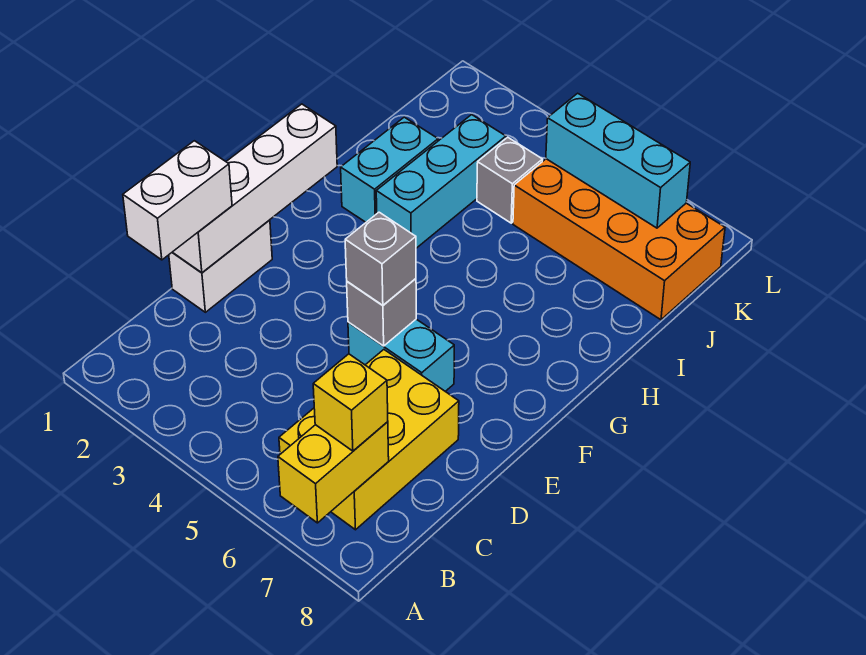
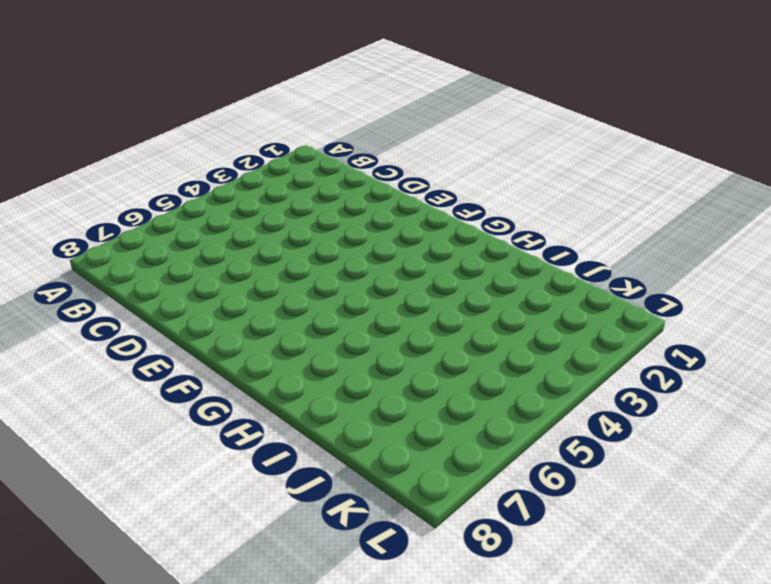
none -> yellow brick B6:D7 level 1
none -> white brick D1:E1 level 1
none -> cyan brick E5:E6 level 1

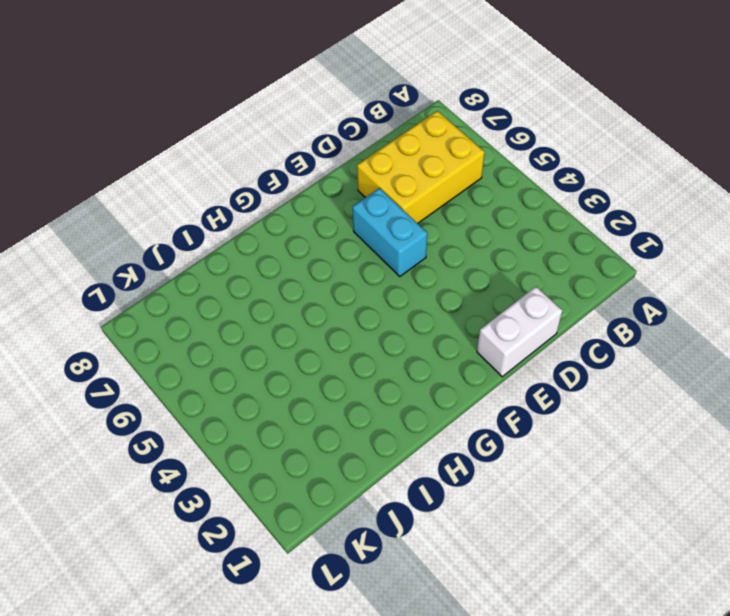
none -> cyan brick H2:I2 level 1
none -> cyan brick H3:J3 level 1
none -> grey brick J4 level 1

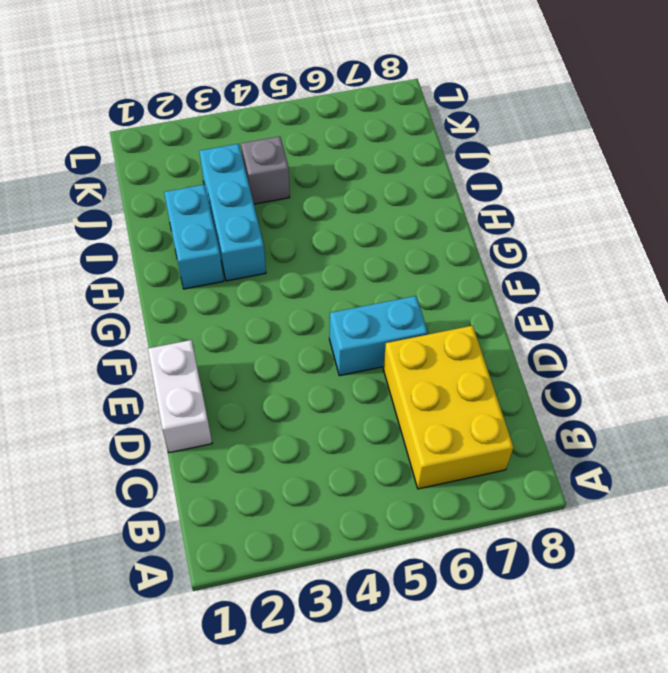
none -> orange brick J5:K8 level 1
none -> yellow brick A7:B7 level 2
none -> white brick D1:G1 level 2

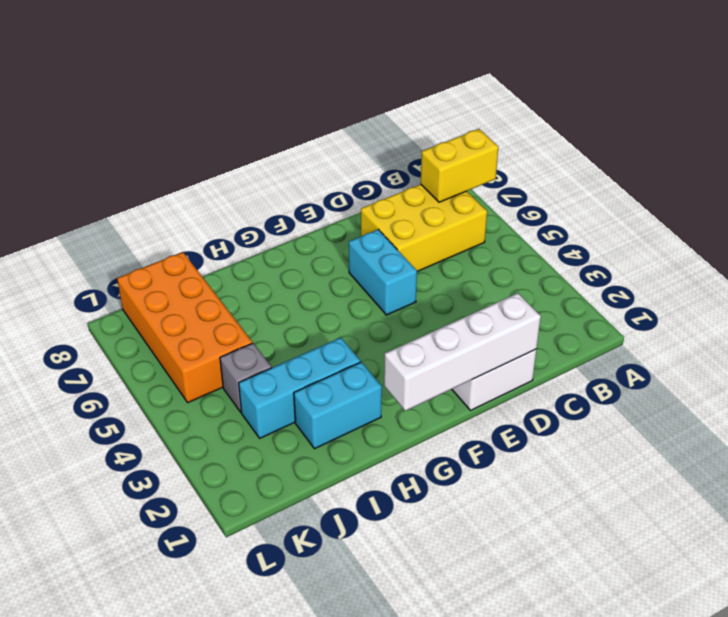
none -> grey brick E5 level 2
none -> cyan brick K5:K7 level 2
none -> yellow brick B7 level 3

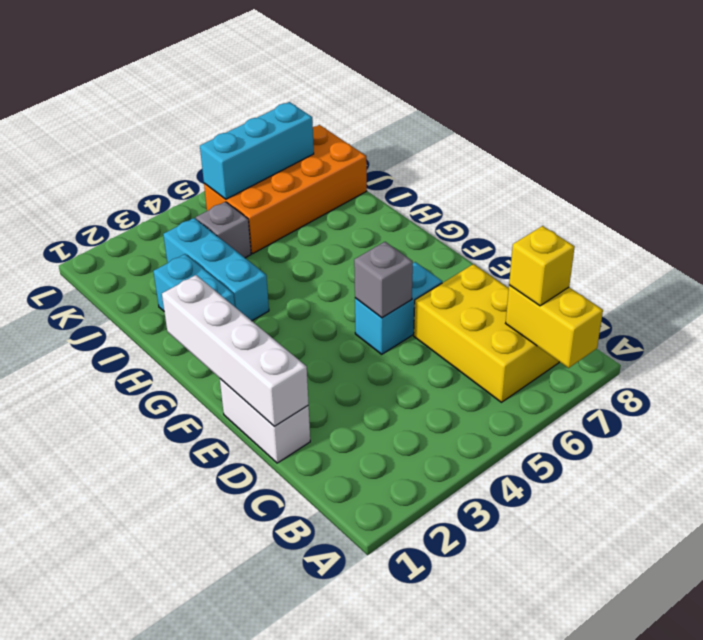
none -> white brick C1:D1 level 3
none -> grey brick E5 level 3

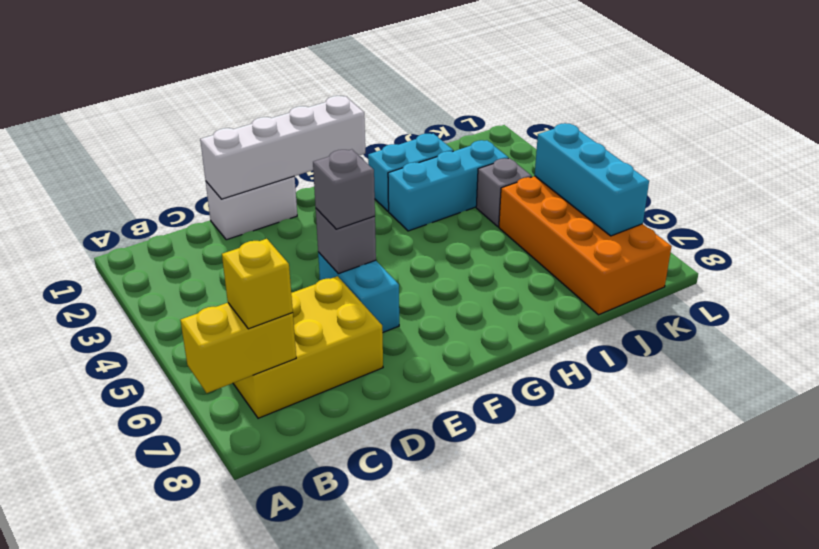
none -> white brick C1:D1 level 3

